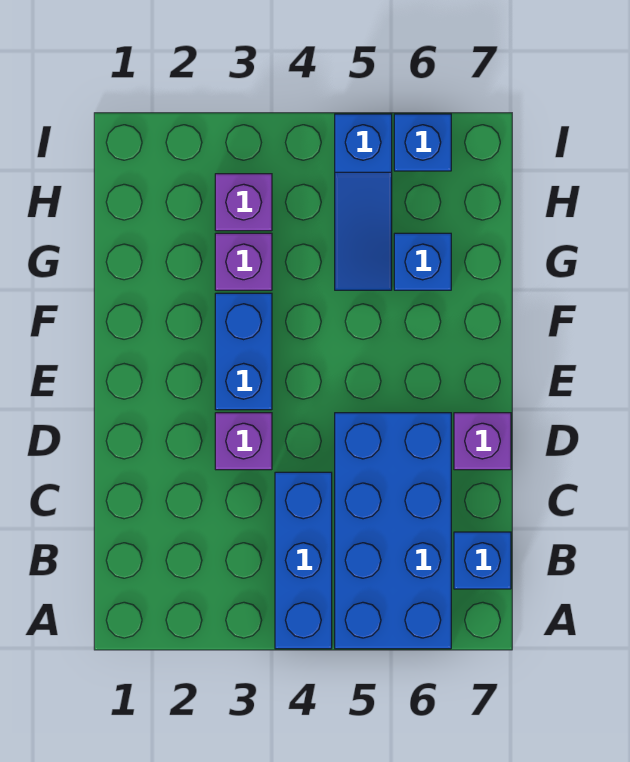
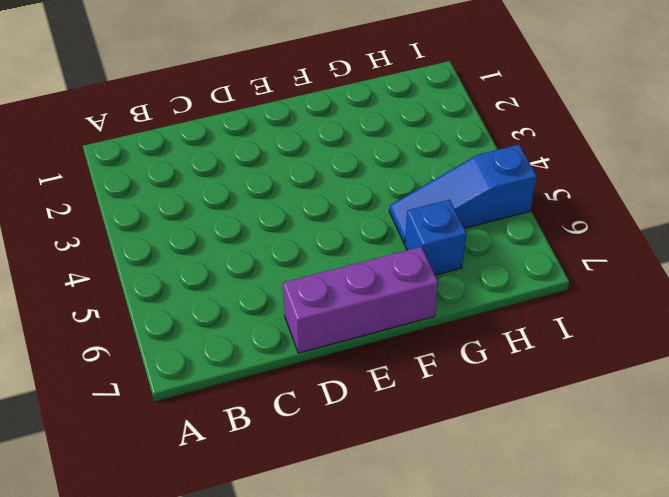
purple brick D7:F7 level 1 -> purple brick D7 level 1
none -> blue brick A4:C4 level 1
none -> blue brick A5:D6 level 1

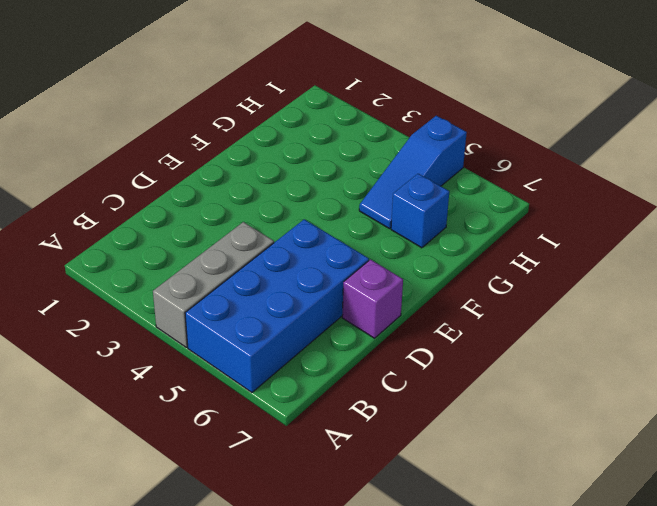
grey brick A4:C4 level 1 -> blue brick A4:C4 level 1
none -> blue brick B7 level 1
none -> purple brick D3 level 1

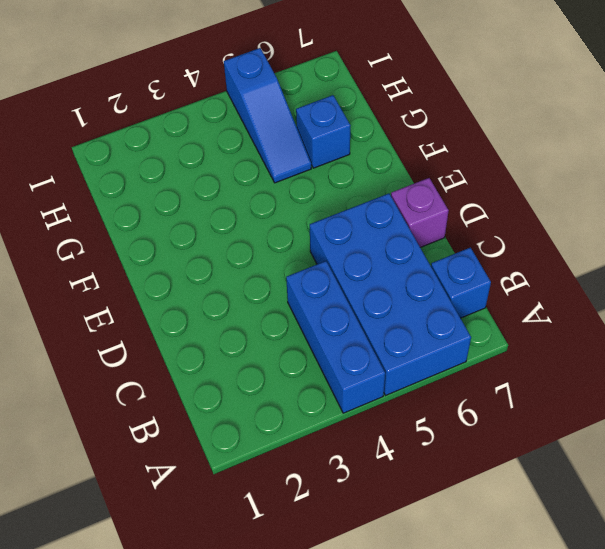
none -> purple brick D3 level 1
none -> blue brick E3:F3 level 1

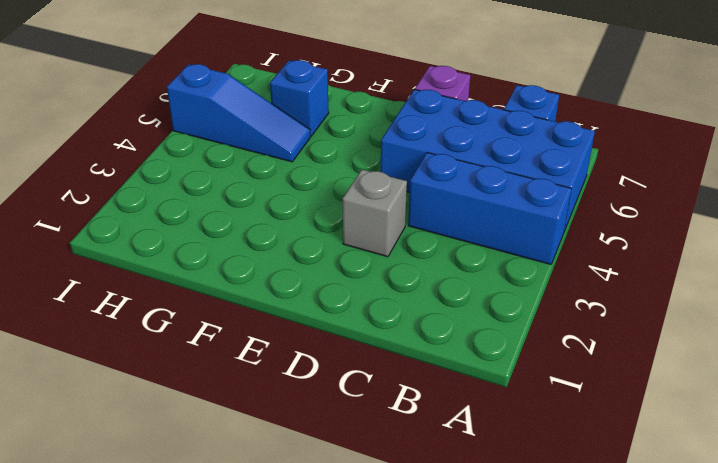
grey brick D3 level 1 -> purple brick D3 level 1
none -> blue brick E3:F3 level 1
none -> purple brick G3 level 1

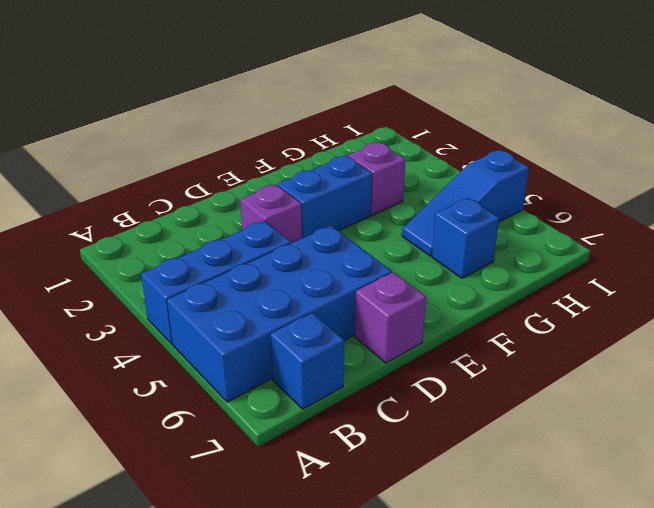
none -> purple brick H3 level 1
none -> blue brick I6 level 1

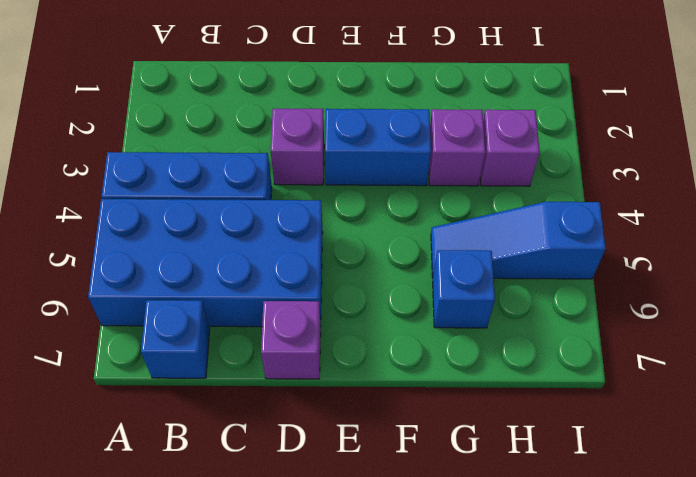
none -> blue brick I6 level 1

